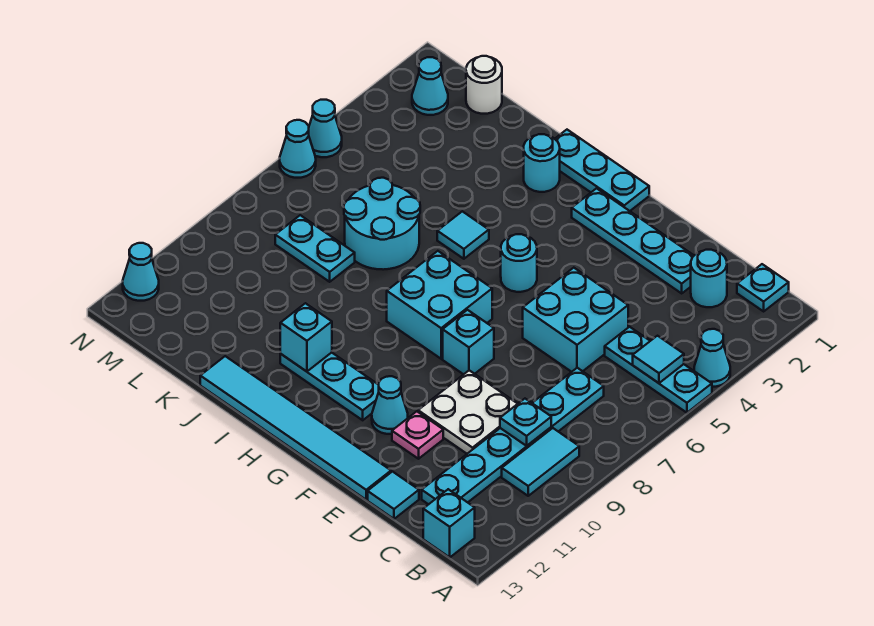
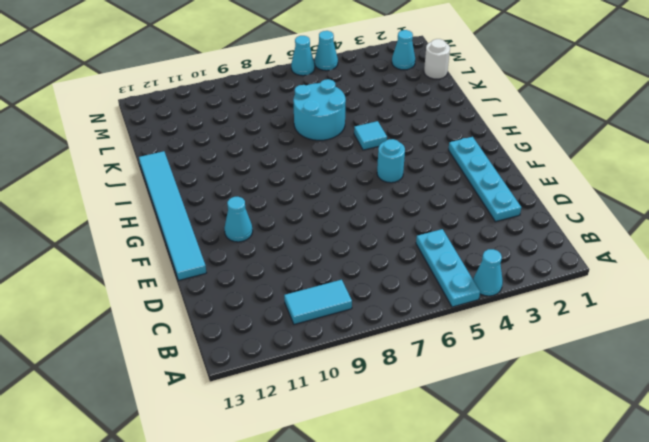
none -> cyan plate B1 level 1
none -> cyan brick B13 level 1
none -> cyan round brick C2 level 1
none -> cyan plate C7:C12 level 1

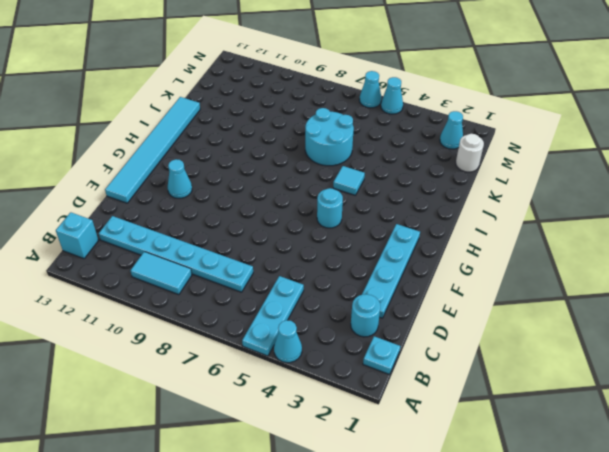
none -> cyan brick D5:E6 level 1
none -> white plate D9:E10 level 1
none -> cyan tile D13 level 1
none -> pink plate E11 level 1

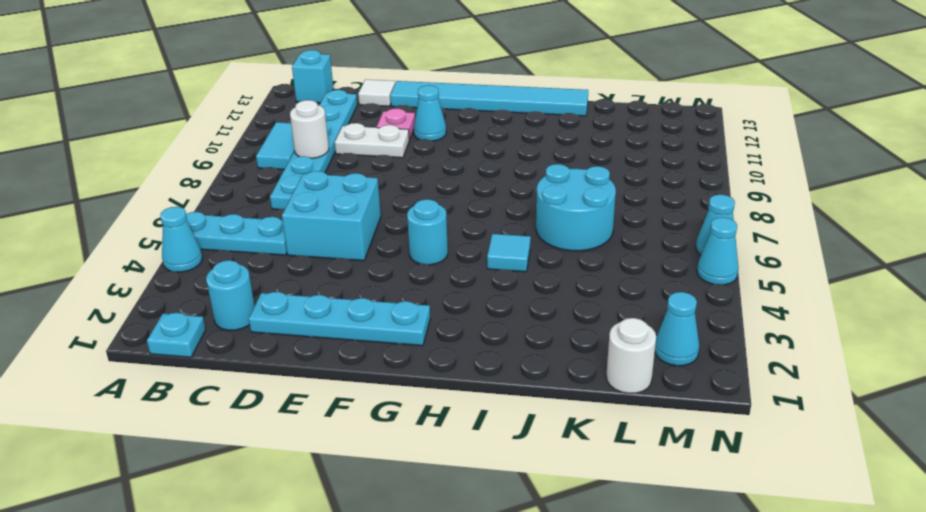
white round brick C9 level 2 -> cyan plate C9 level 2
white plate D10:E10 level 1 -> white plate D9:E10 level 1
white tile D13 level 1 -> cyan tile D13 level 1
none -> cyan brick F8 level 1
none -> cyan plate G1:I1 level 1
none -> cyan brick G7:H8 level 1
none -> cyan plate G11:I11 level 1

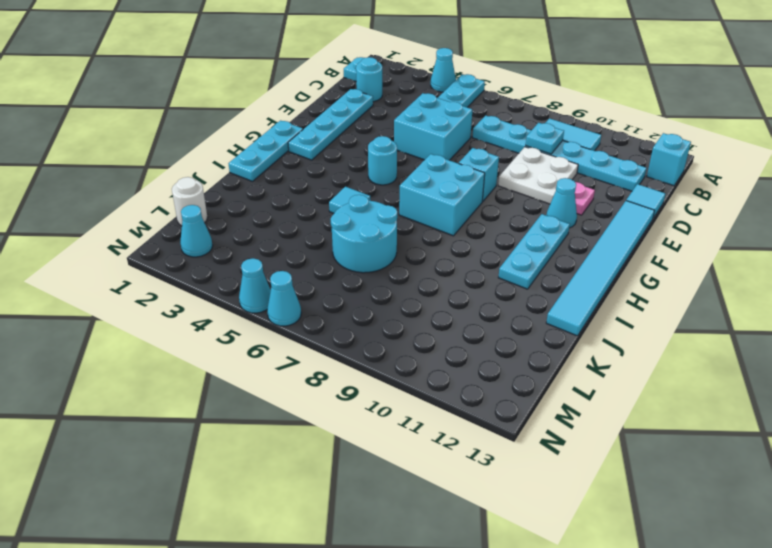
none -> cyan round brick I2 level 1
none -> cyan plate K8:L8 level 1
none -> cyan cone N12 level 1
none -> cyan tile B5 level 2

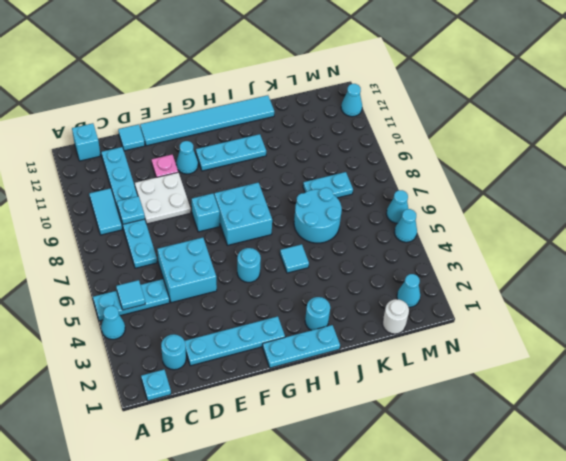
none -> cyan brick I11 level 2

